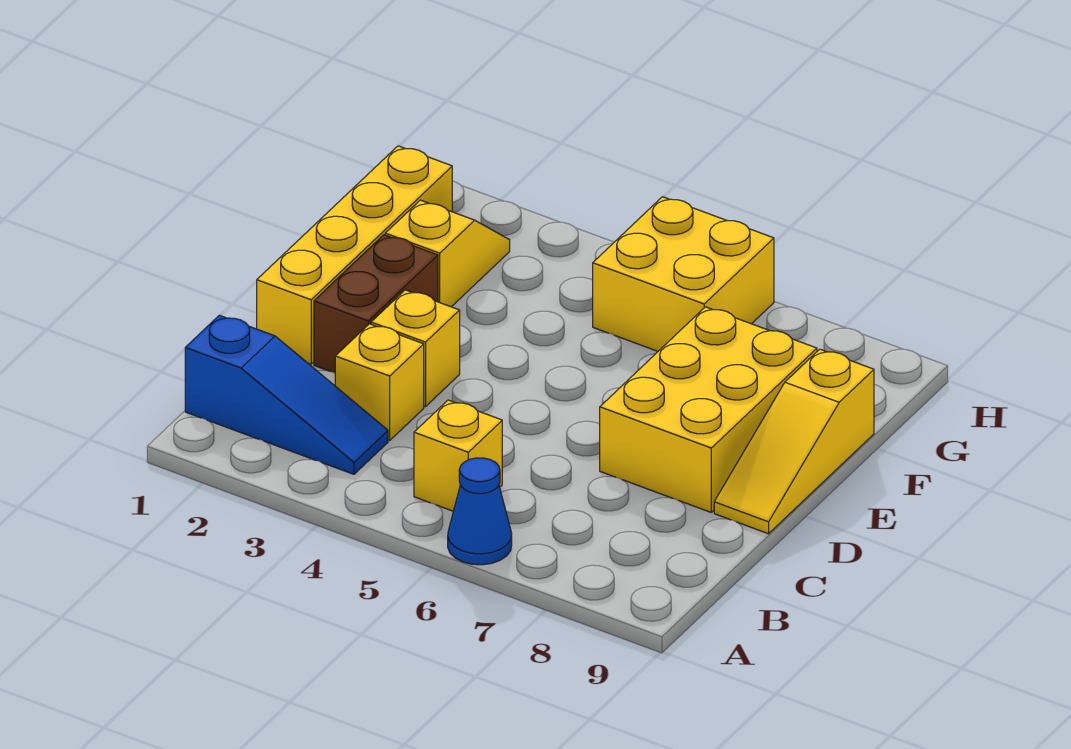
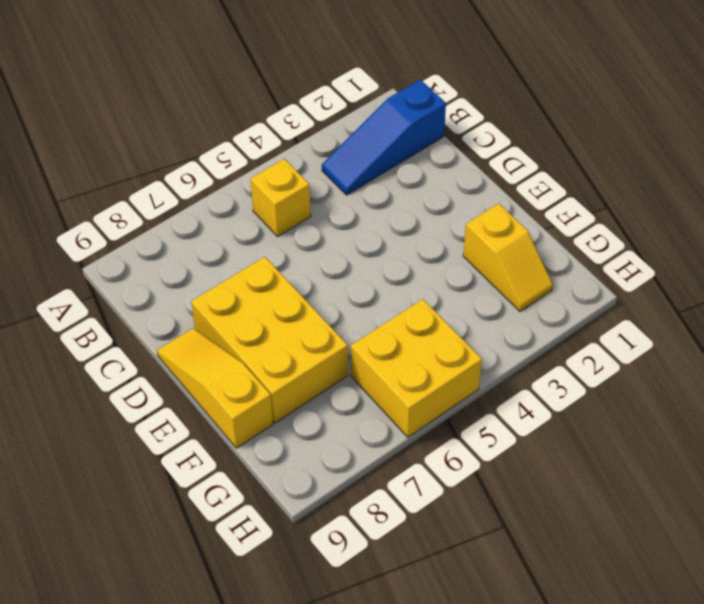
none -> blue cone A6 level 1
none -> yellow brick C3 level 1

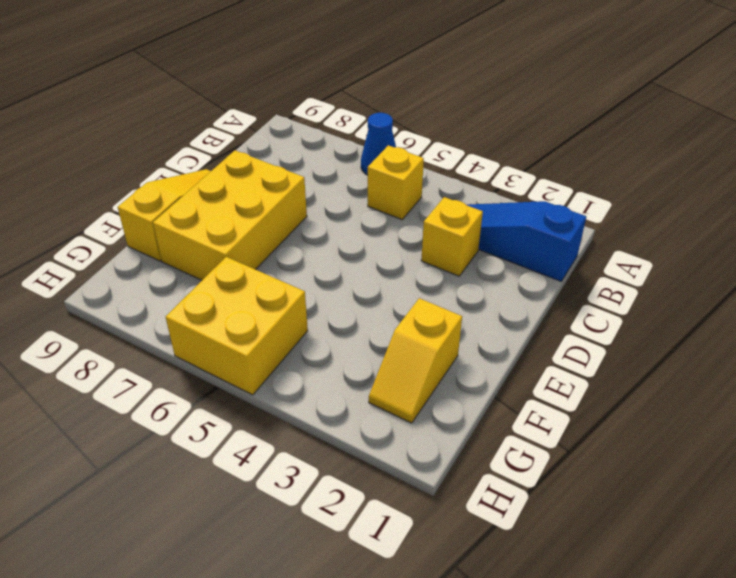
none -> yellow brick D1:G1 level 1
none -> brown brick D2:E2 level 1

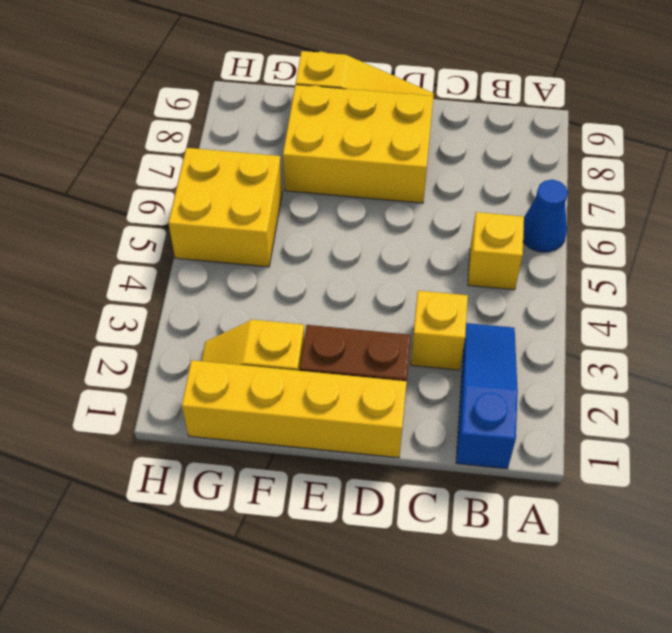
none -> yellow brick D3 level 1

